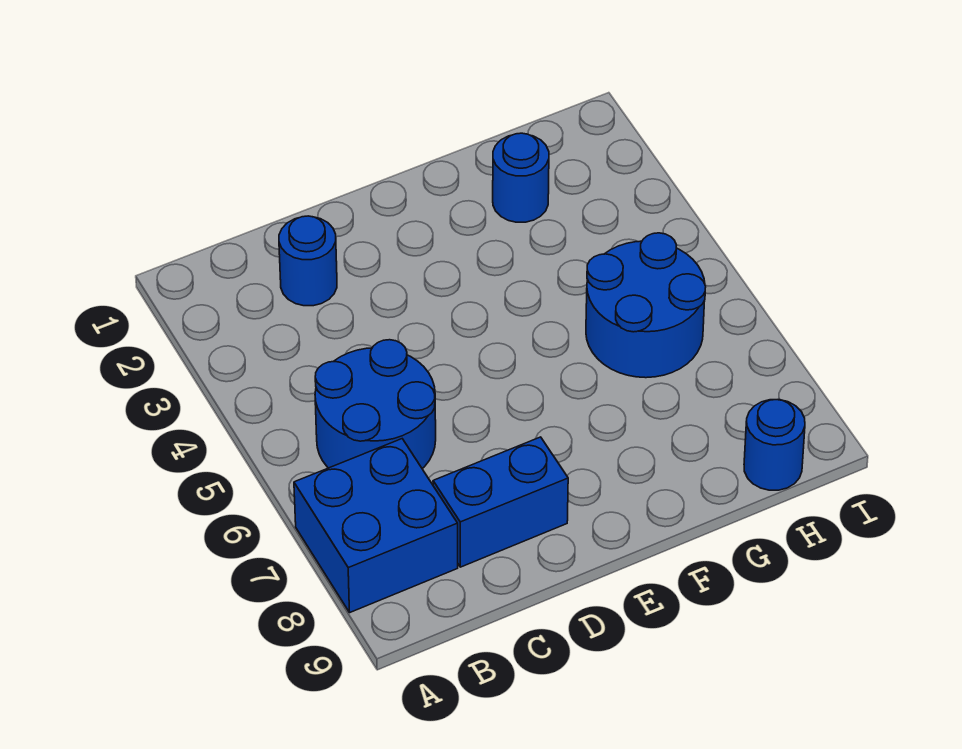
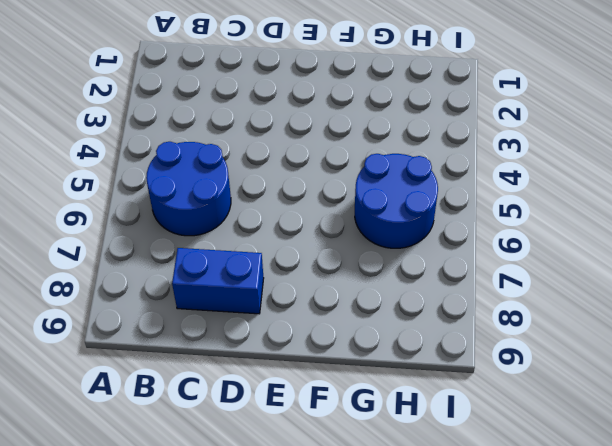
none -> blue brick A7:B8 level 1
none -> blue round brick C2 level 1

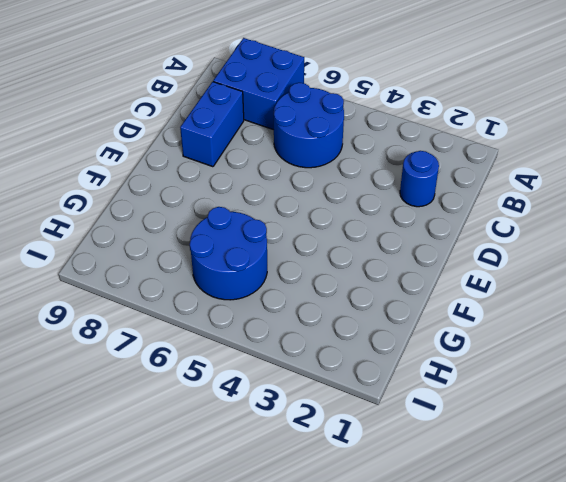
none -> blue round brick G2 level 1
none -> blue round brick H9 level 1

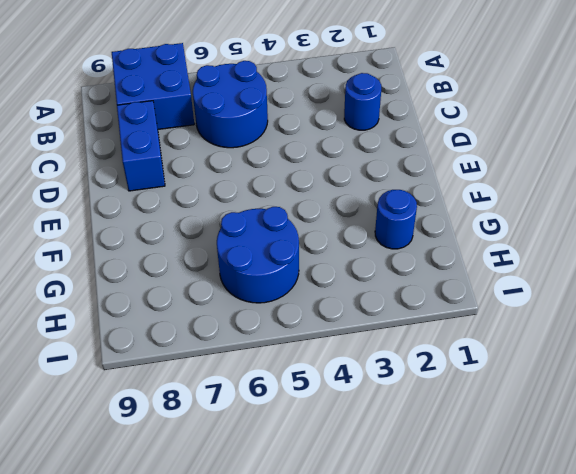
none -> blue round brick H9 level 1

